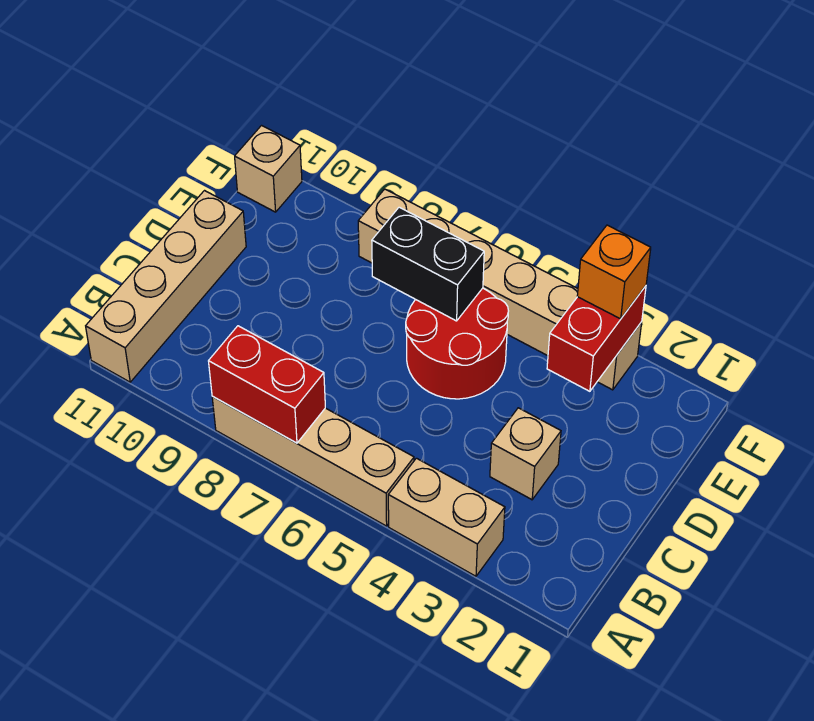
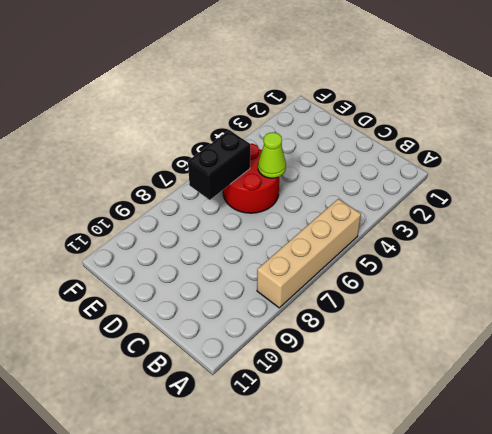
lime cone D5 level 2 -> none
none -> tan brick A3:A4 level 1
none -> tan brick A11:D11 level 1

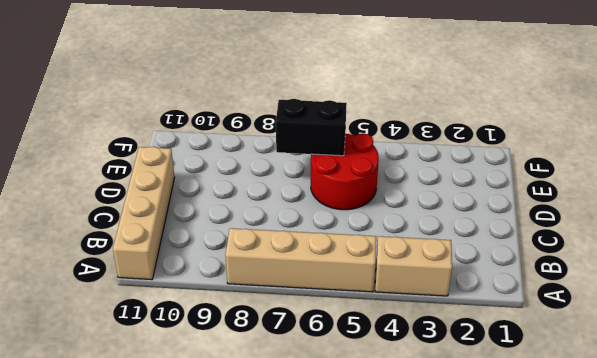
none -> tan brick C3 level 1
none -> tan brick F3:F8 level 1

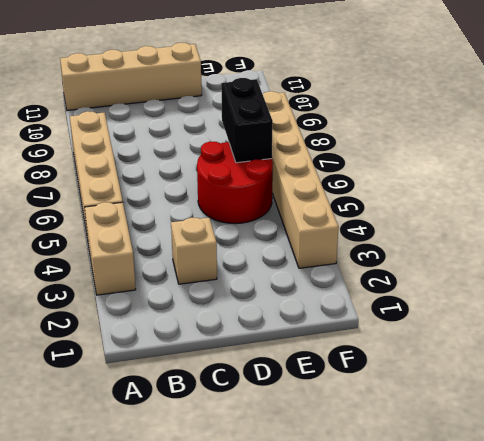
none -> tan brick F11 level 1
none -> red brick A7:A8 level 2

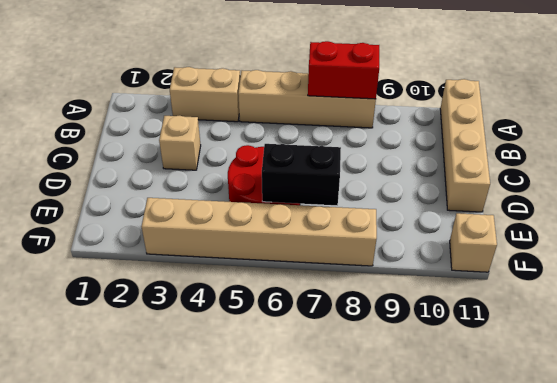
none -> red brick E3:F3 level 2
none -> orange brick F3 level 3

